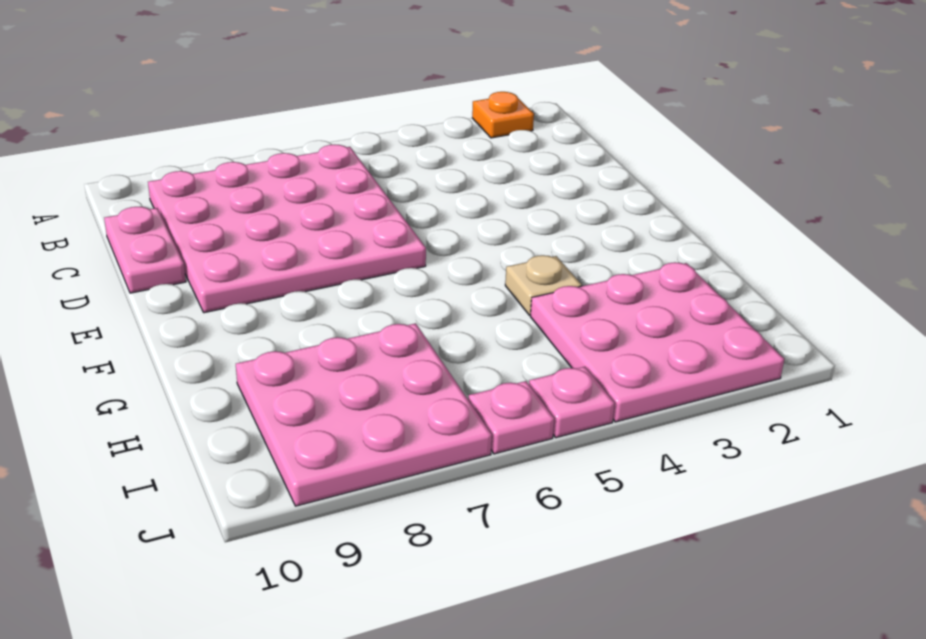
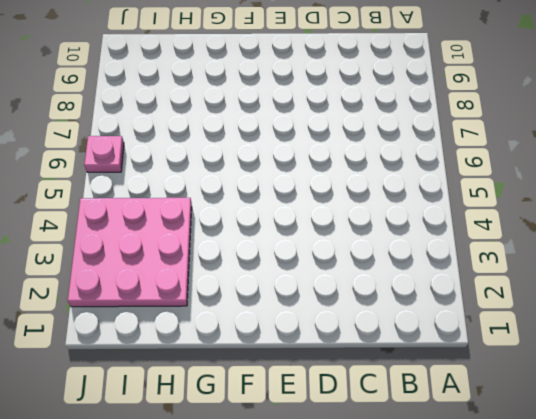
none -> orange plate A2 level 1
none -> pink plate B6:E9 level 1

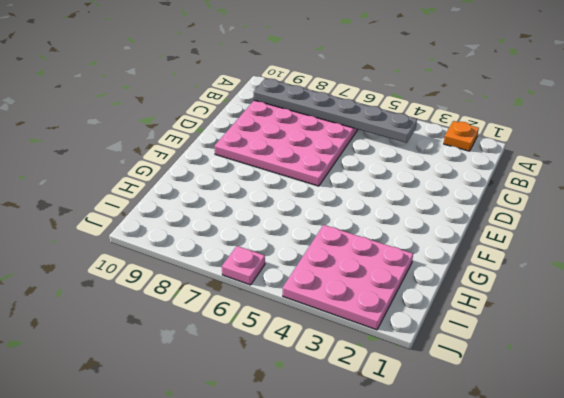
grey plate B4:B9 level 2 -> none
none -> pink plate C10:D10 level 1
none -> tan plate G4 level 1

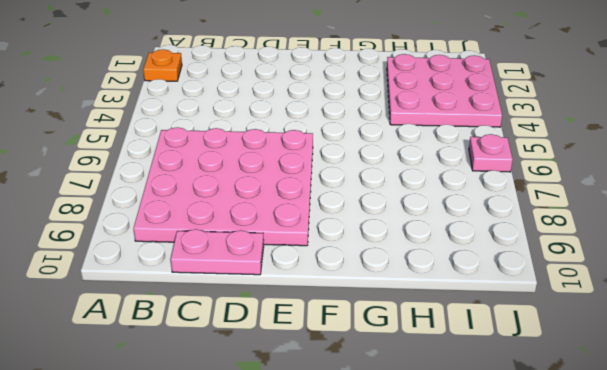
none -> tan plate G4 level 1
none -> pink plate H7:J9 level 1

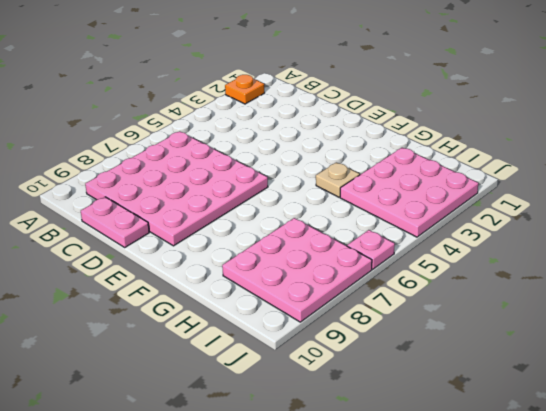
none -> pink plate J5 level 1

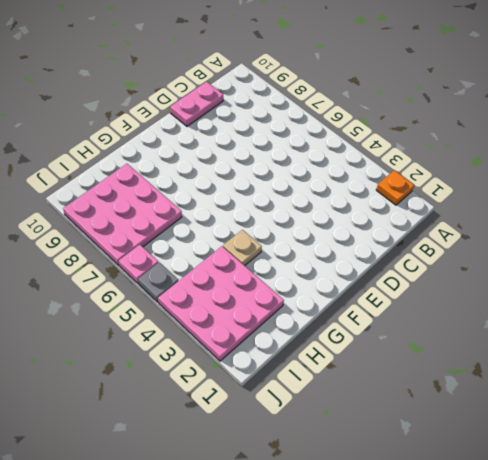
grey plate J5 level 1 -> pink plate J5 level 1
none -> pink plate B6:E9 level 1

